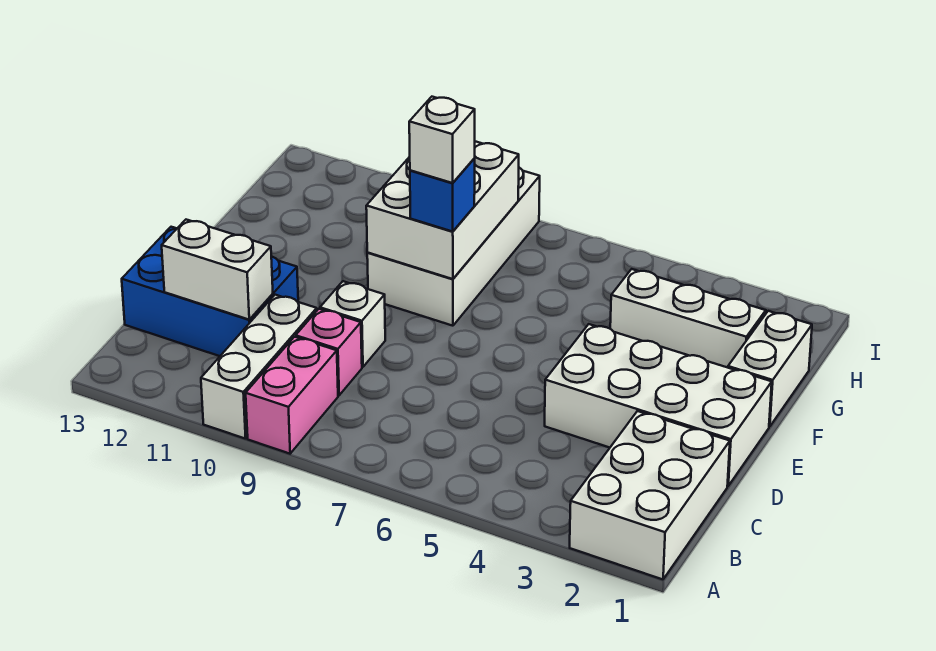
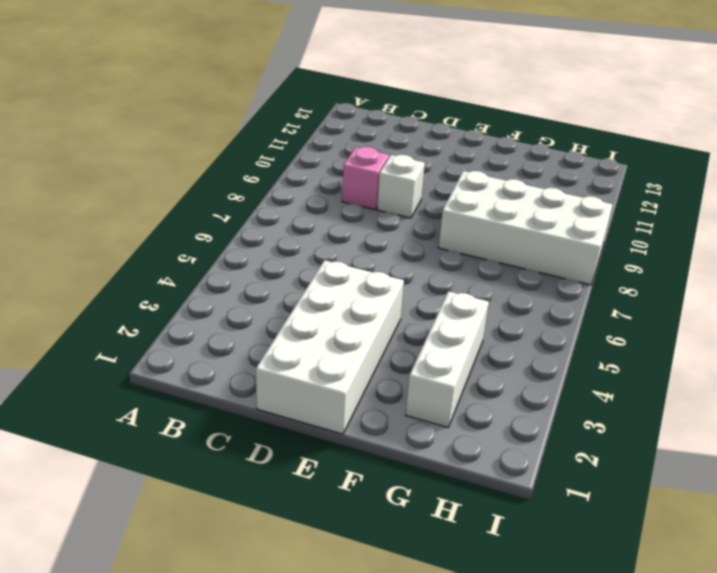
none -> white brick A1:C2 level 1
none -> pink brick A9:B9 level 1
none -> white brick A10:C10 level 1

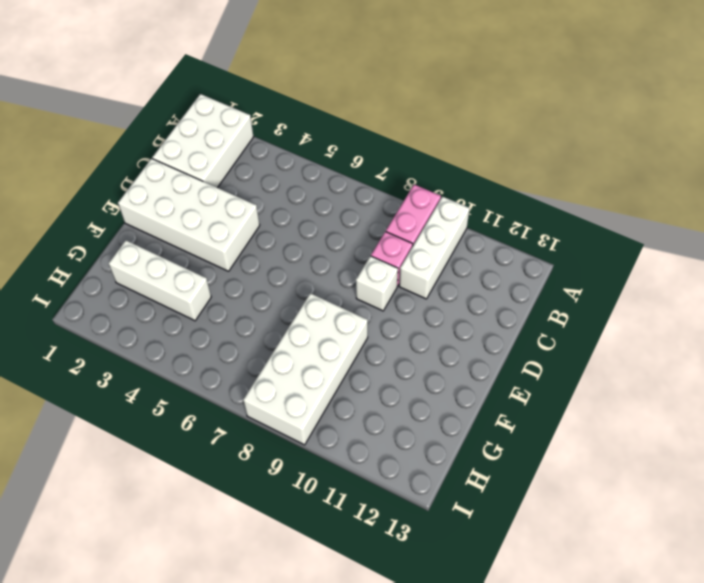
none -> blue brick C11:D13 level 1
none -> white brick F1:G1 level 1
none -> white brick C11:C12 level 2

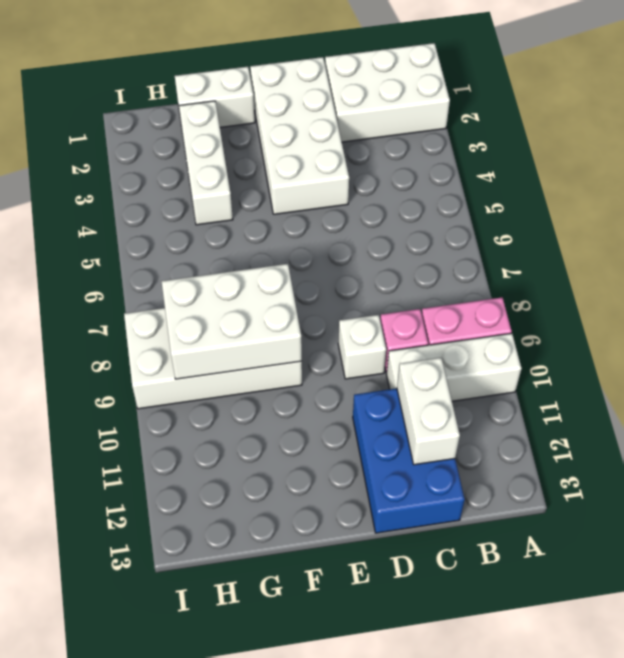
none -> blue brick F8 level 3
none -> white brick F8 level 4

